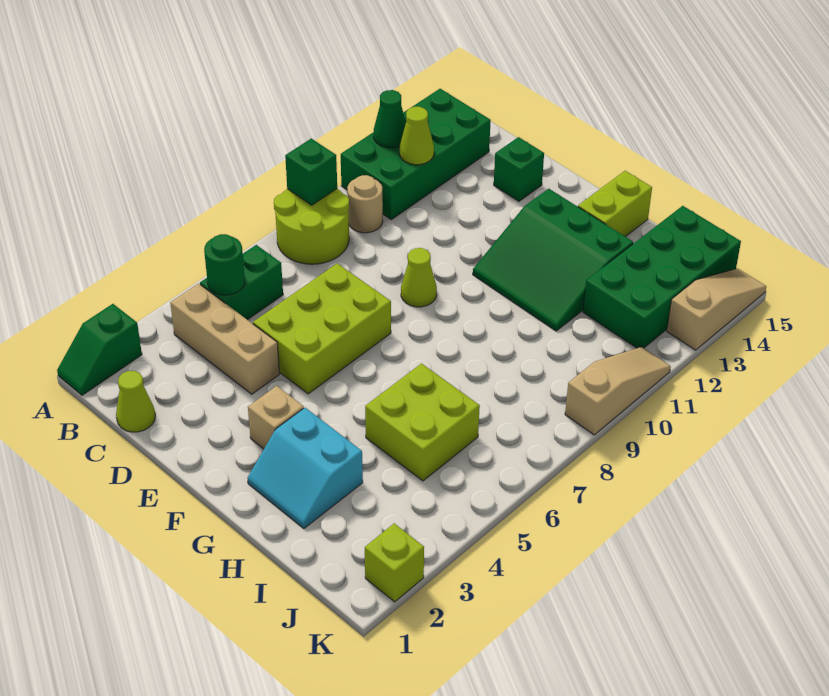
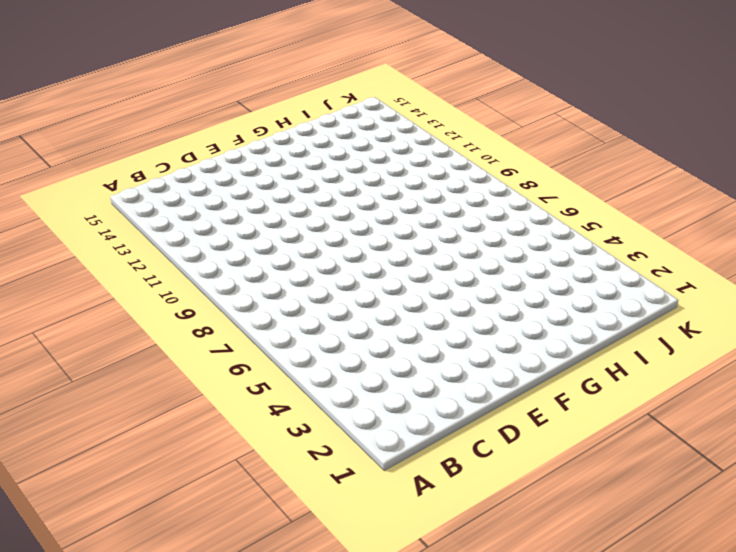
none -> green slope A1:A2 level 1 top 2
none -> lime round brick A8:B9 level 1
none -> green brick A11:B14 level 1

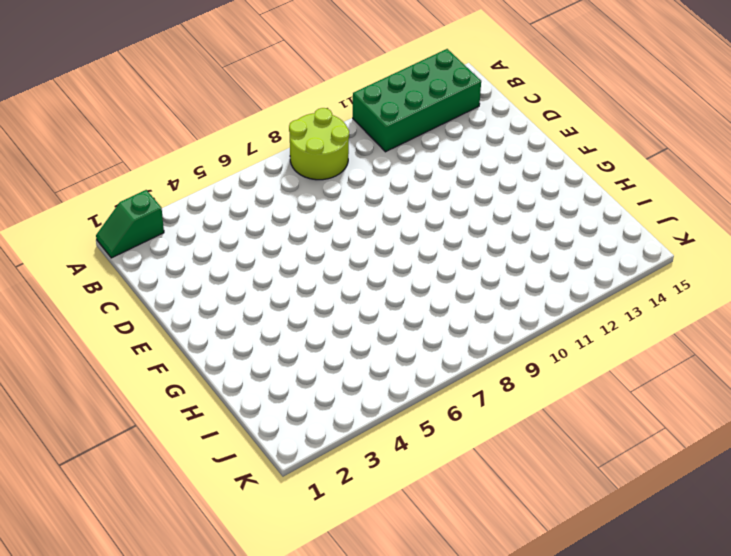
none -> tan brick B4:D4 level 1
none -> green brick B5:B6 level 1
none -> tan round brick B10 level 1

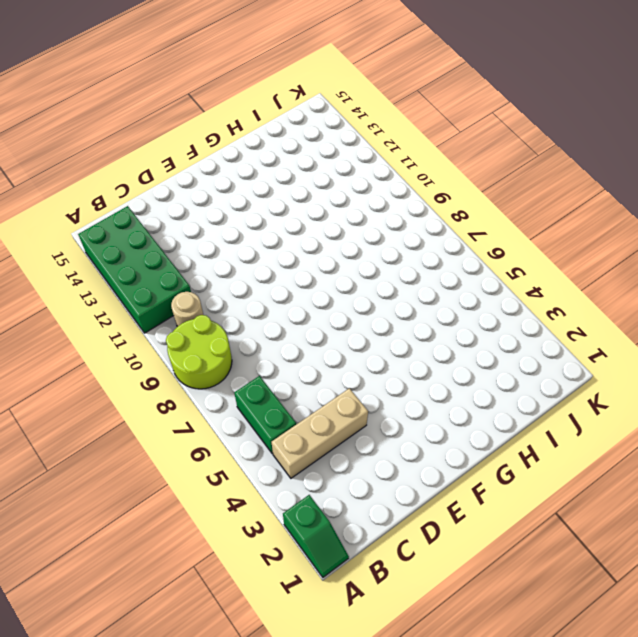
none -> lime cone C1 level 1
none -> lime brick D5:E7 level 1
none -> green brick D14 level 1

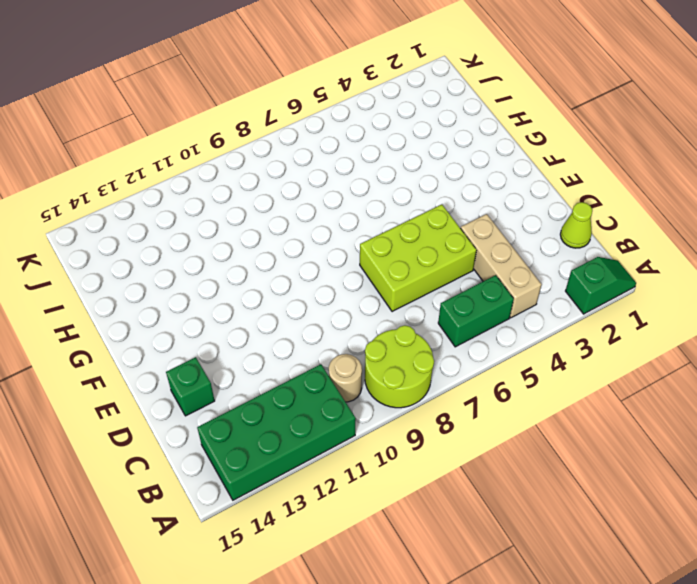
none -> lime cone E9 level 1
none -> tan brick F3 level 1
none -> green slope F11:H13 level 1 top 13

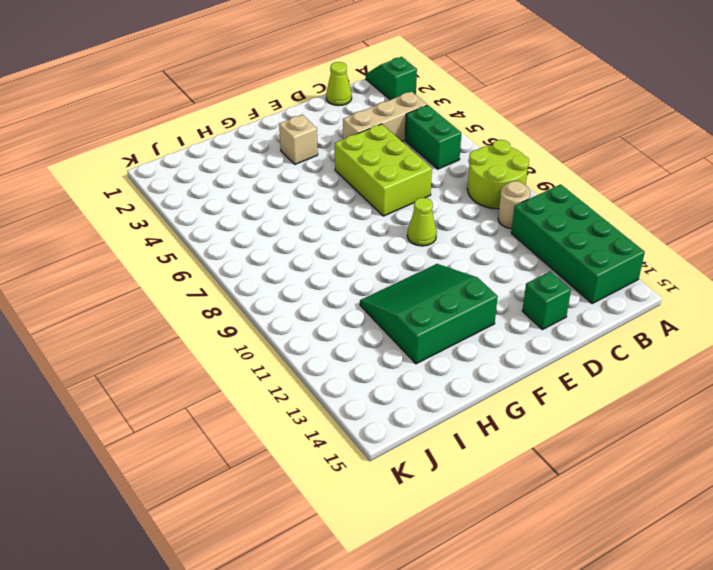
none -> cyan slope G2:H3 level 1 top 3
none -> lime brick G14:G15 level 1
none -> lime brick H5:I6 level 1

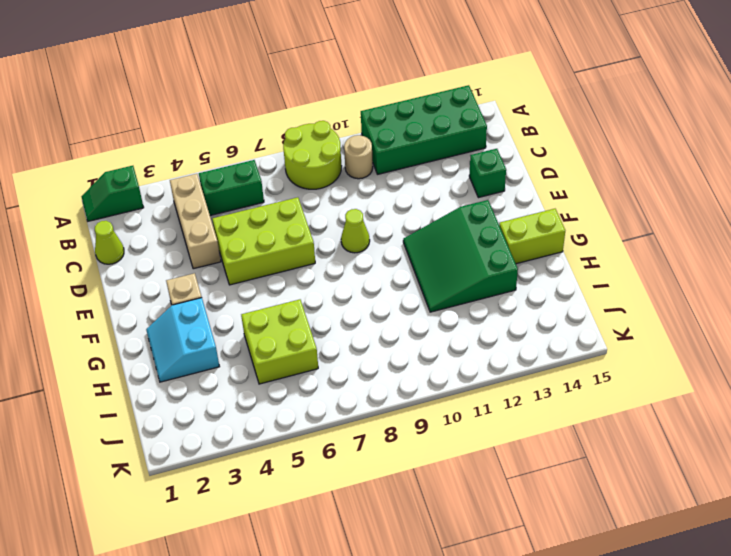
none -> green brick I12:J15 level 1
none -> lime brick K2 level 1
none -> tan slope K9:K11 level 1 top 9

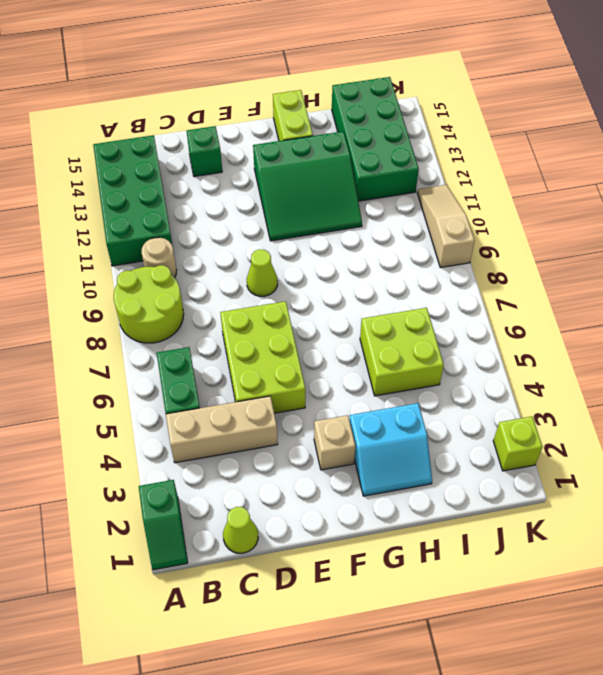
none -> tan slope K13:K15 level 1 top 13
none -> green brick A9 level 2
none -> green cone A12 level 2

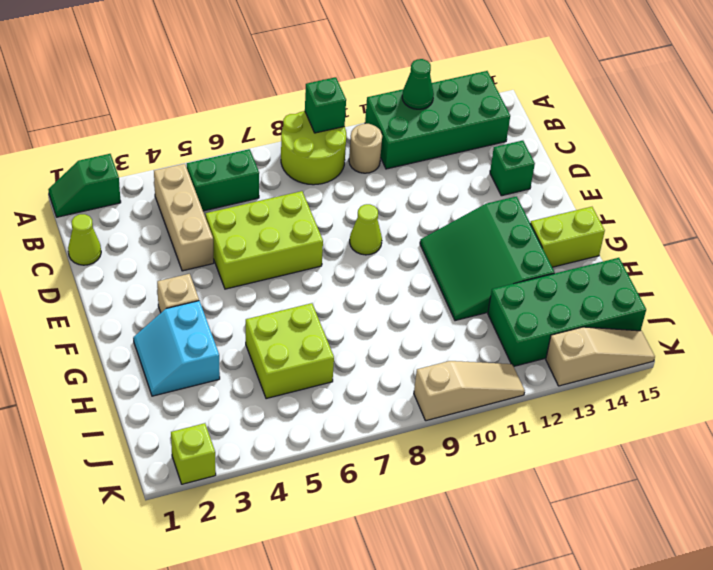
none -> green round brick B5 level 2
none -> lime cone B12 level 2

